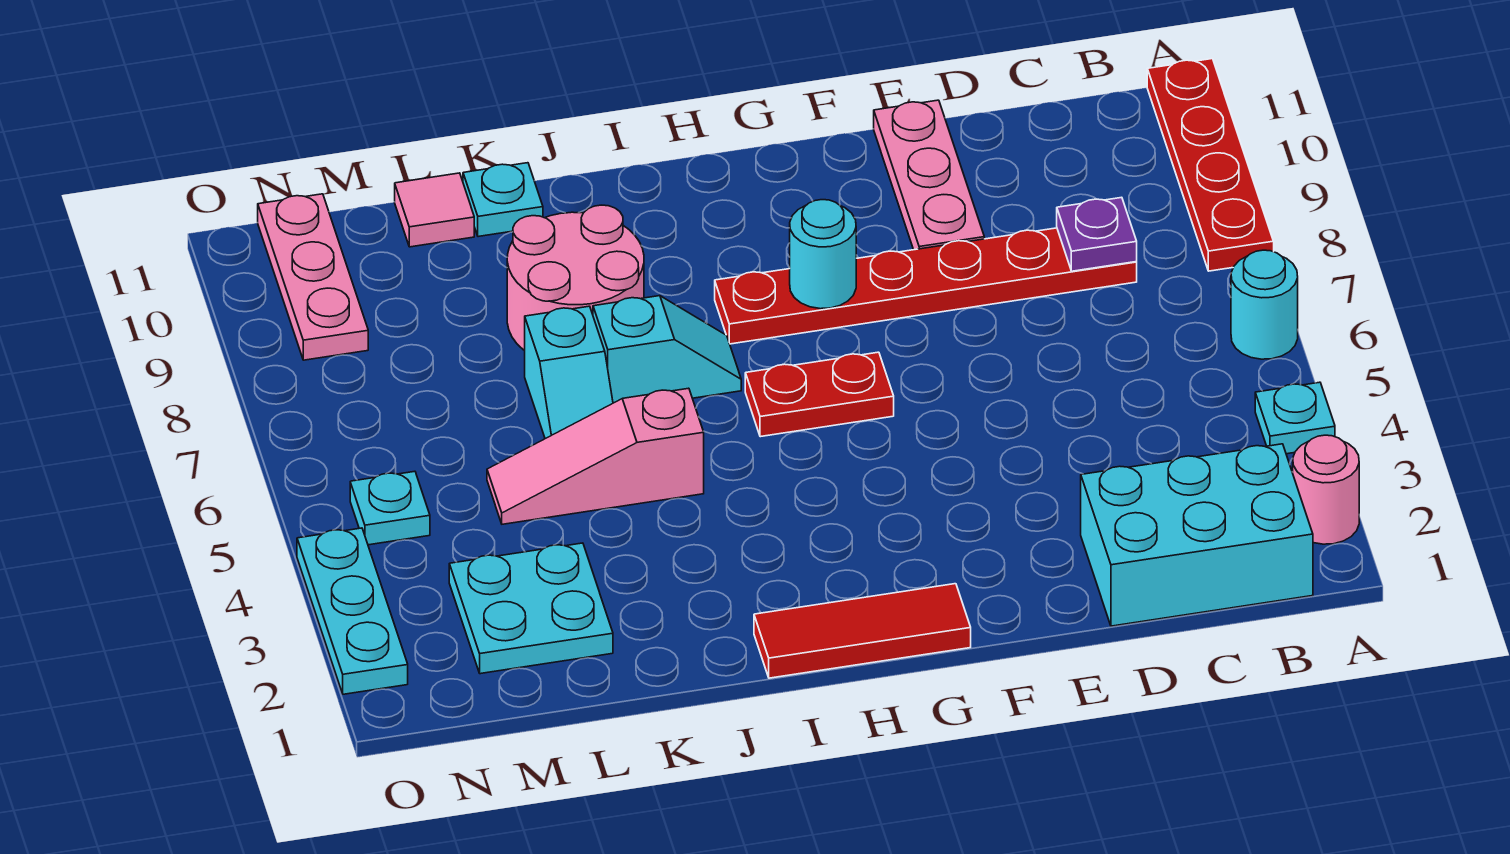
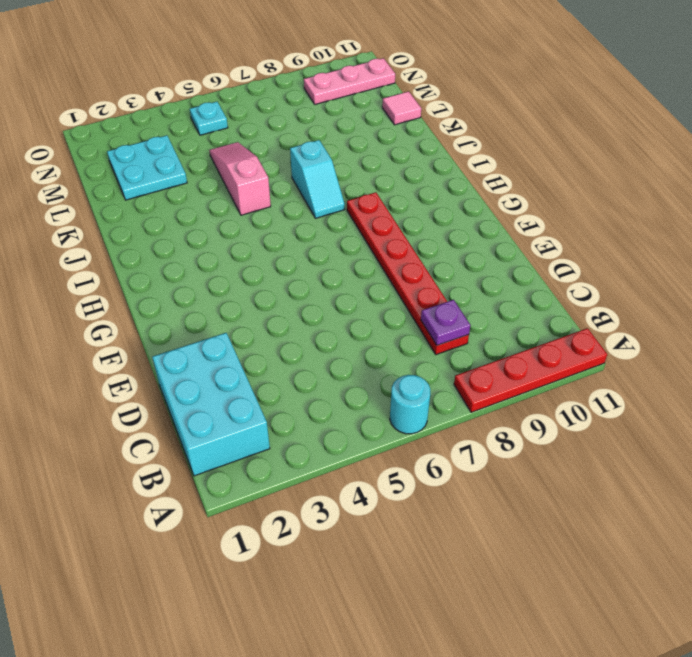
none -> pink round brick A2 level 1
none -> cyan plate A4 level 1
none -> pink plate E9:E11 level 1

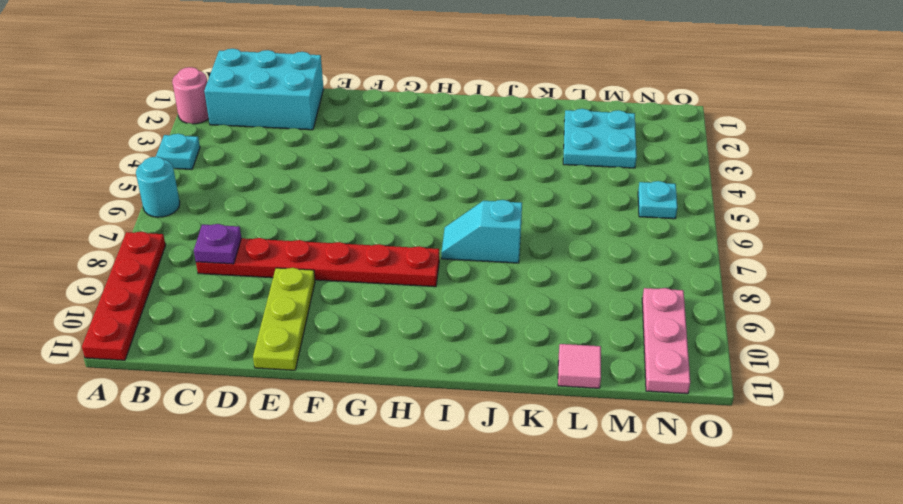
lime plate E9:E11 level 1 -> pink plate E9:E11 level 1
none -> red tile G1:I1 level 1
none -> red plate G6:H6 level 1
none -> pink slope J5:L5 level 1 top J

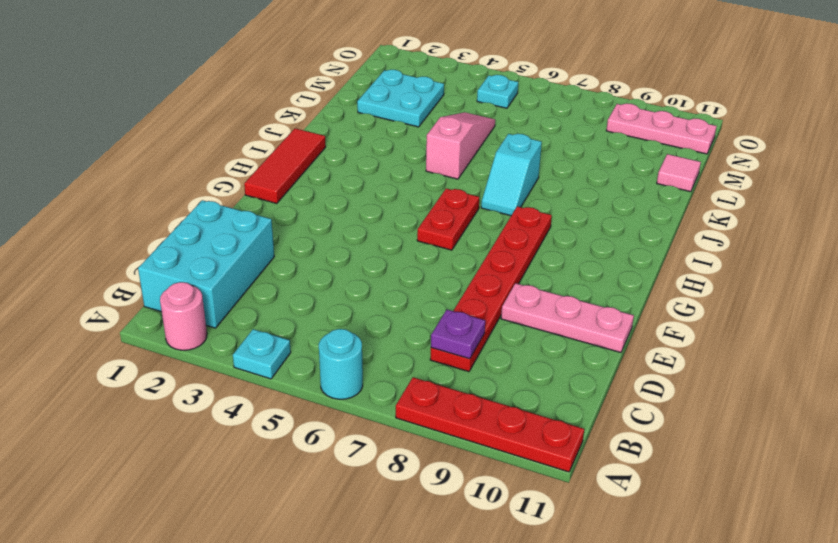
none -> pink round brick J8:K9 level 1
none -> cyan slope K6:K7 level 1 top 7
none -> cyan plate K11 level 1

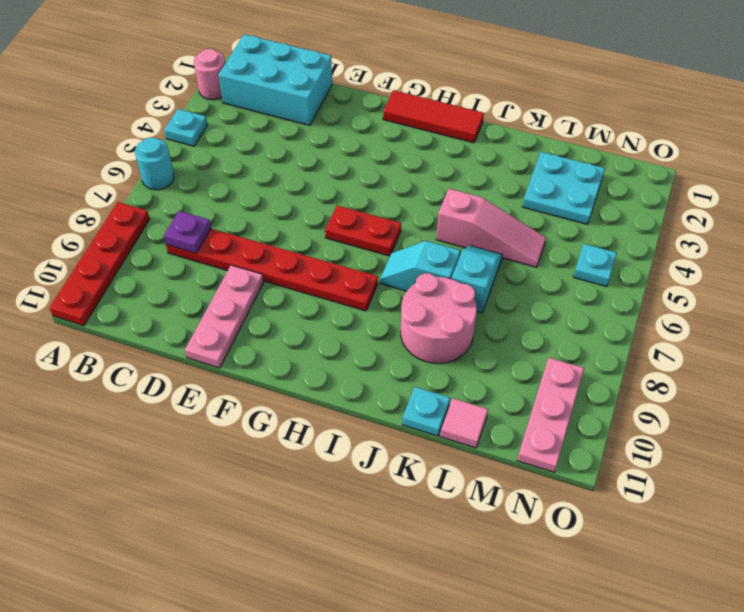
none -> cyan plate O2:O4 level 1
none -> cyan round brick G8 level 2

